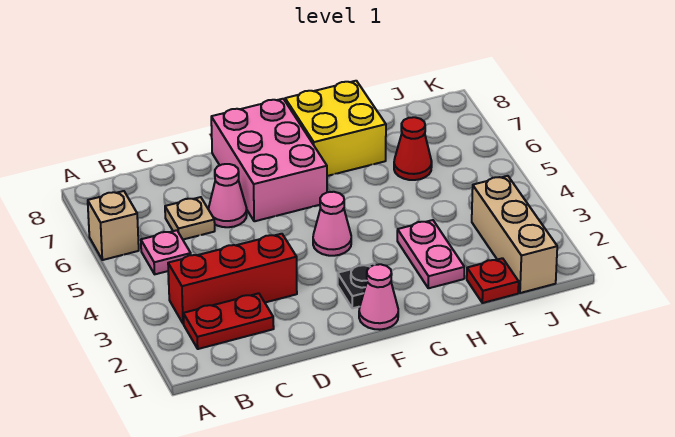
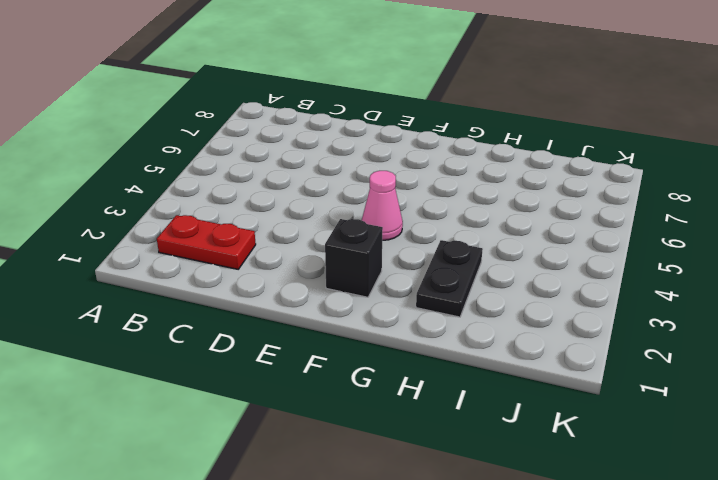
black brick F2 level 1 -> black plate F2 level 1
black plate H2:H3 level 1 -> pink plate H2:H3 level 1
none -> tan brick A6 level 1
none -> red brick B3:D3 level 1
none -> pink plate B5 level 1

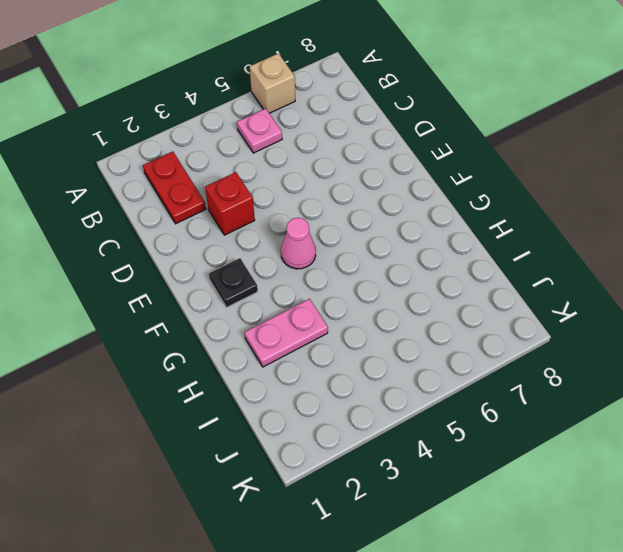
red brick D3 level 1 -> red brick B3:D3 level 1
none -> tan plate C6 level 1
none -> pink cone D6 level 1
none -> pink brick E6:F8 level 1

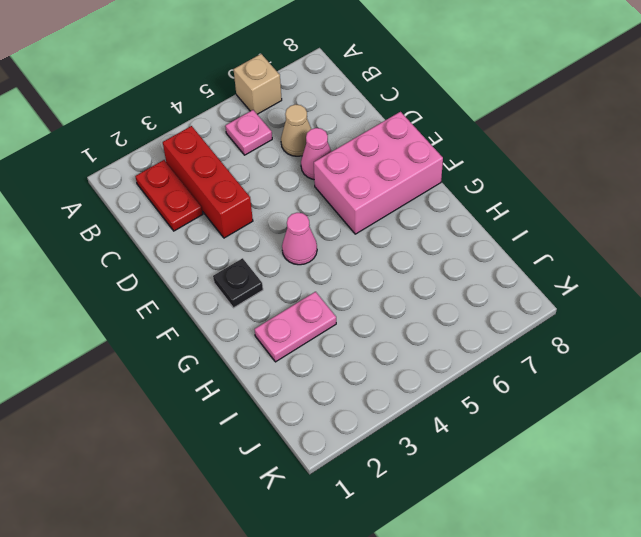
tan cone C6 level 1 -> tan plate C6 level 1
none -> pink cone F1 level 1
none -> yellow brick G7:H8 level 1
none -> red plate I1 level 1

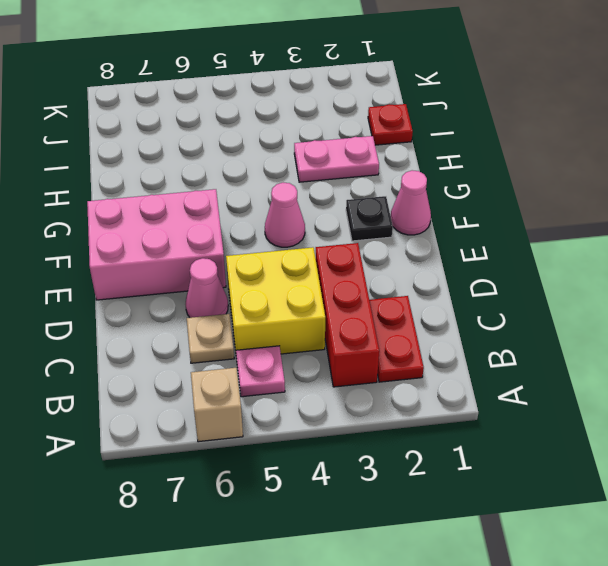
yellow brick C4:D5 level 1 -> yellow brick G7:H8 level 1
none -> red cone I6 level 1
none -> tan brick J1:J3 level 1

